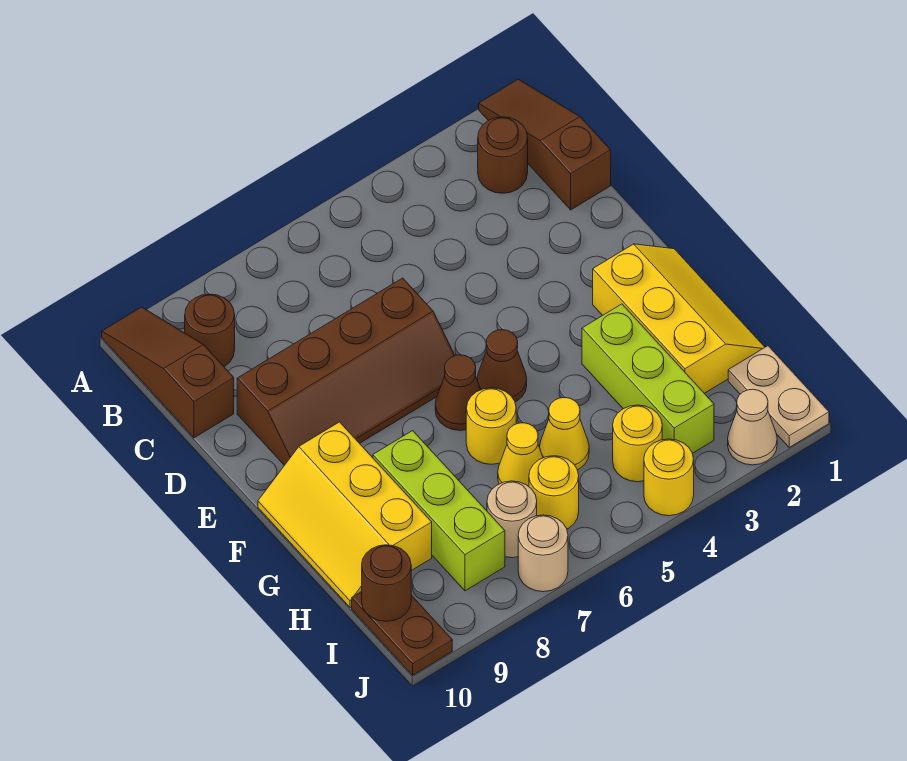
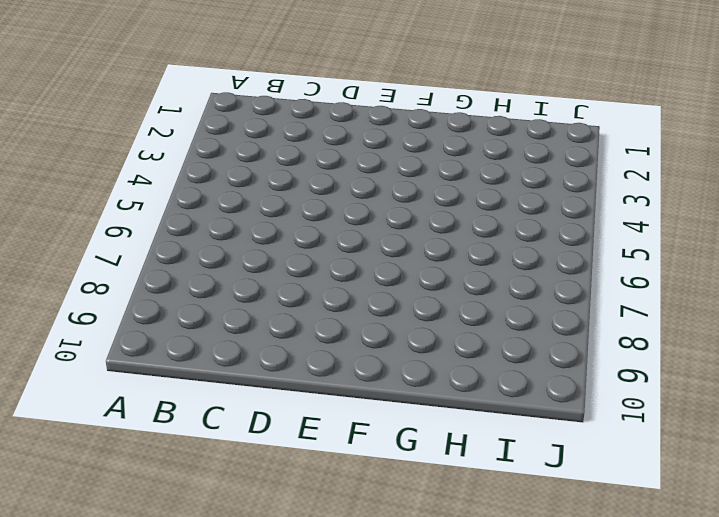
none -> brown slope A1:C1 level 1 top C
none -> brown slope A10:C10 level 1 top C
none -> brown round brick B2 level 1

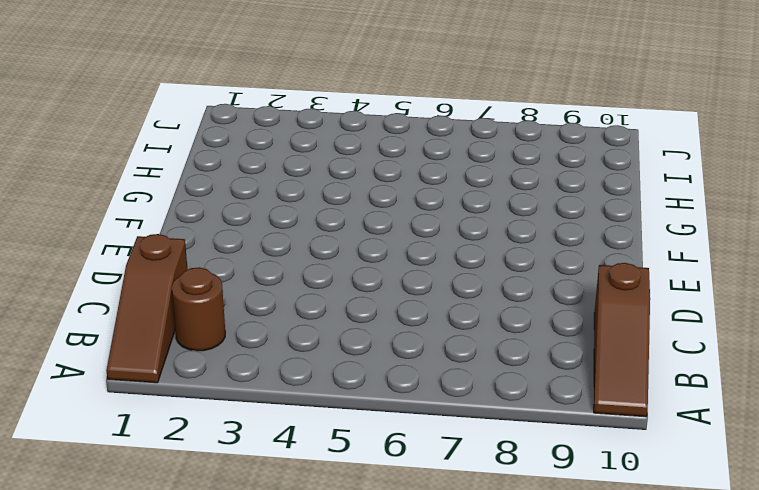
none -> brown round brick B9 level 1
none -> brown slope D6:E9 level 1 top D
none -> yellow slope F1:H2 level 1 top 2

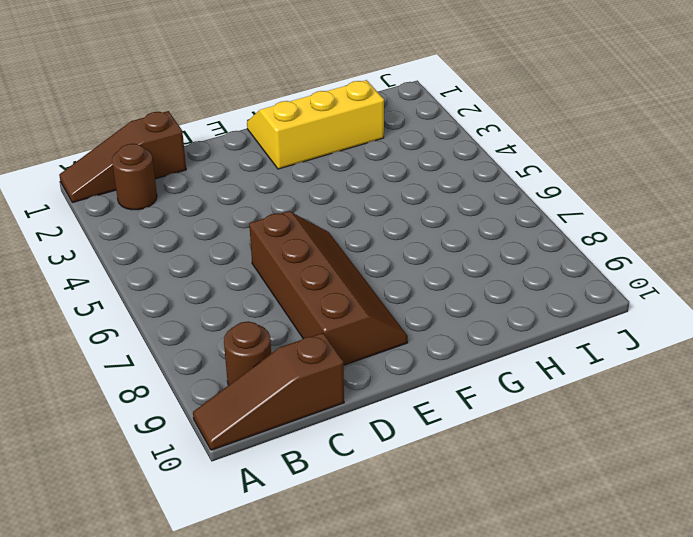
none -> brown cone F5 level 1
none -> brown cone F6 level 1
none -> yellow slope F9:H10 level 1 top 9

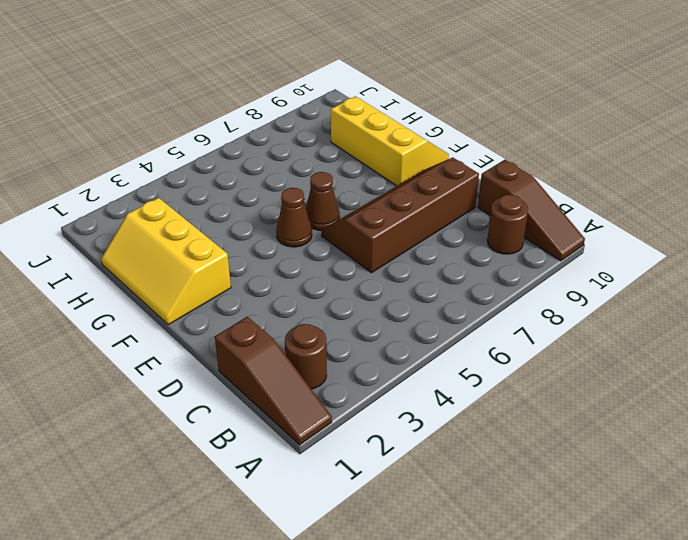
none -> lime brick G3:I3 level 1
none -> yellow round brick G6 level 1
none -> lime brick G8:I8 level 1

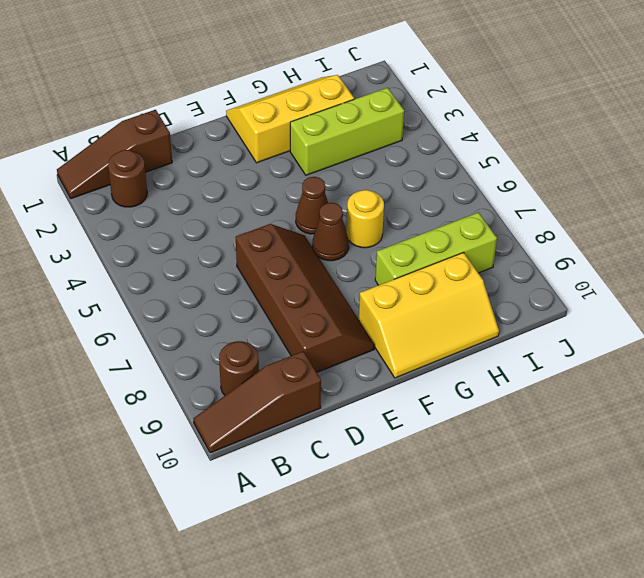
none -> yellow cone H5 level 1
none -> yellow cone H6 level 1
none -> tan plate I1:J1 level 1

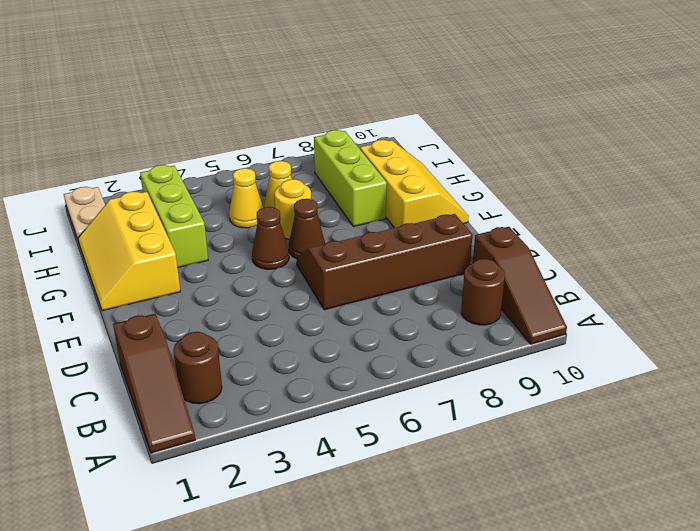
none -> yellow round brick I4 level 1
none -> yellow round brick I6 level 1
none -> tan round brick I7 level 1

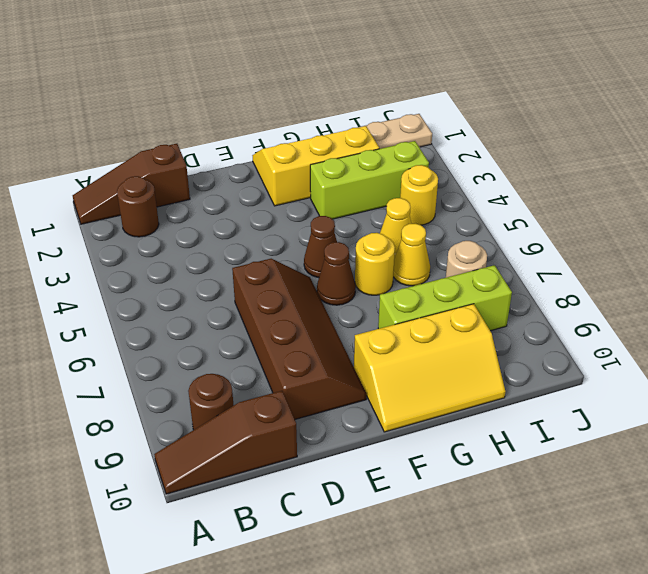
none -> yellow round brick I6 level 1
none -> brown plate I10:J10 level 1
none -> tan cone J2 level 1

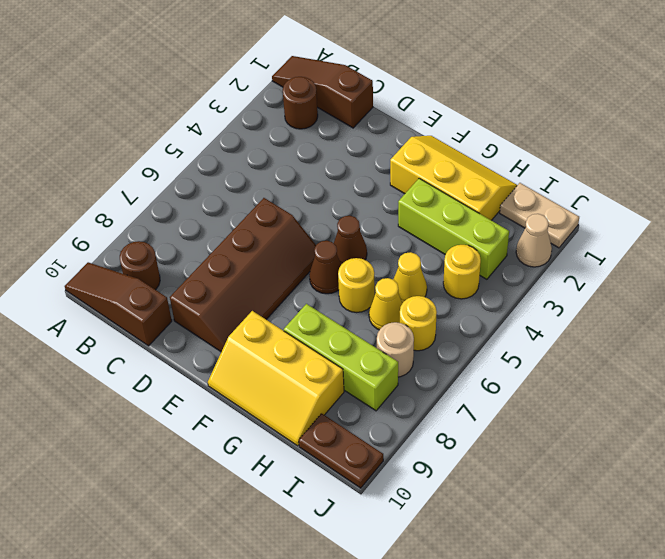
none -> yellow round brick J4 level 1
none -> tan round brick J7 level 1
none -> brown round brick I10 level 2

